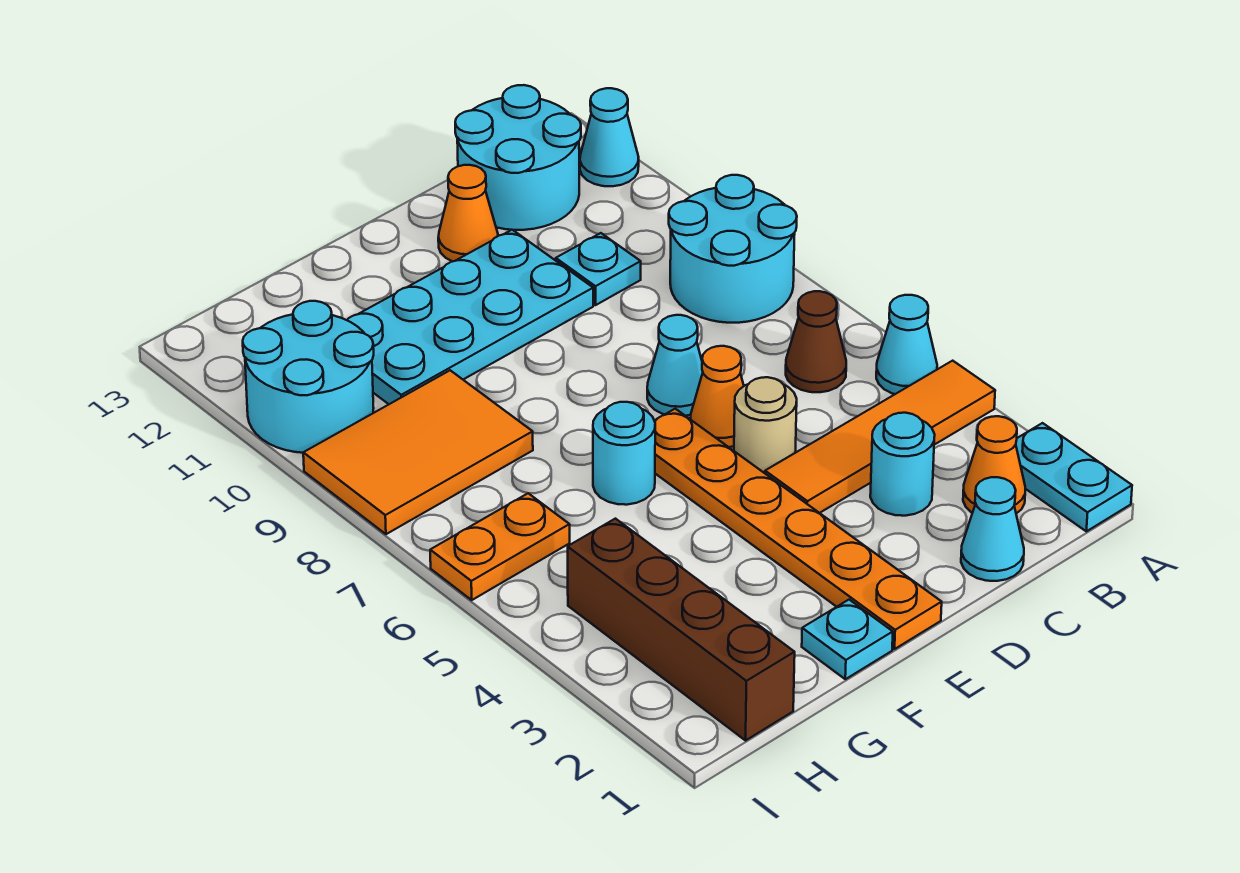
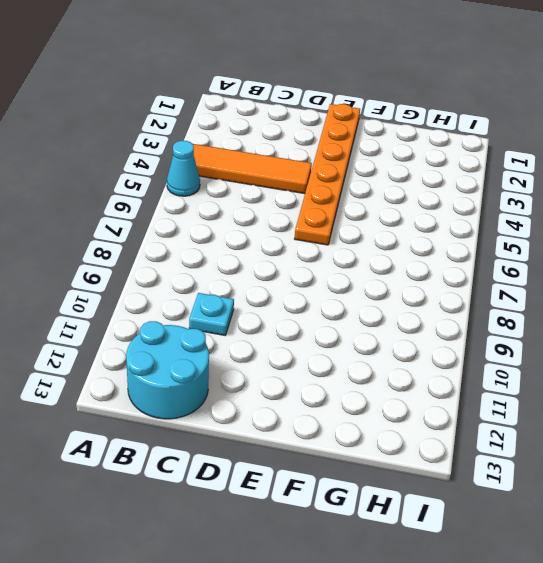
none -> cyan plate A1:A2 level 1
none -> cyan round brick A8:B9 level 1
none -> cyan cone A12 level 1

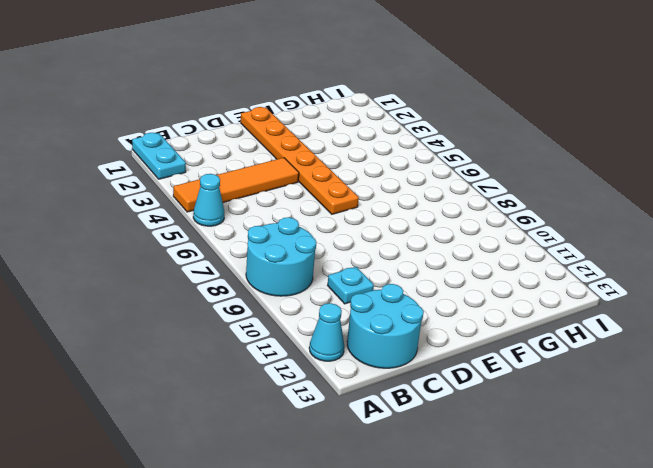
none -> orange cone B2 level 1
none -> brown cone B6 level 1
none -> cyan cone C1 level 1

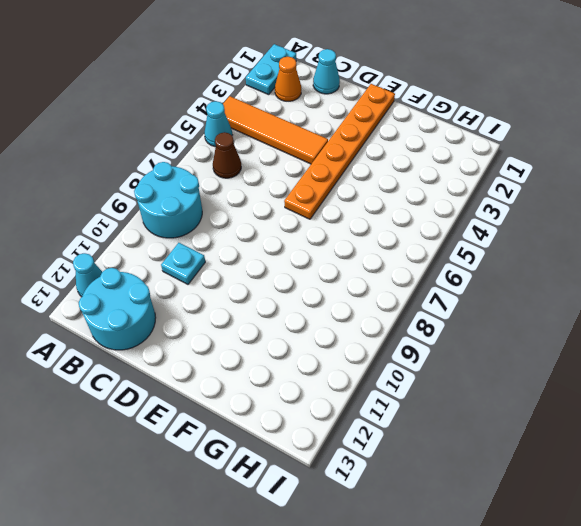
none -> cyan round brick C3 level 1
none -> tan round brick D5 level 1
none -> orange cone D6 level 1

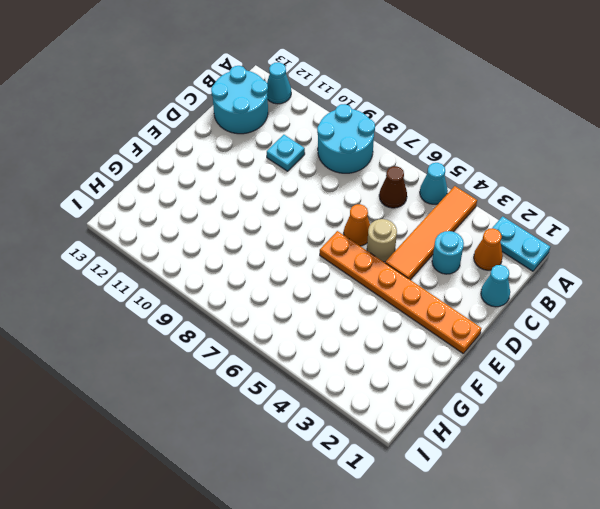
none -> cyan cone D7 level 1
none -> cyan plate D10:G11 level 1
none -> orange cone D12 level 1

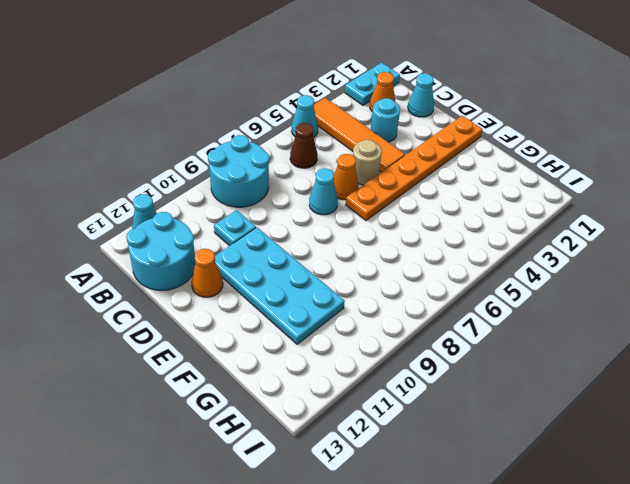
none -> cyan plate F1 level 1
none -> cyan round brick F6 level 1
none -> orange tile G8:I9 level 1

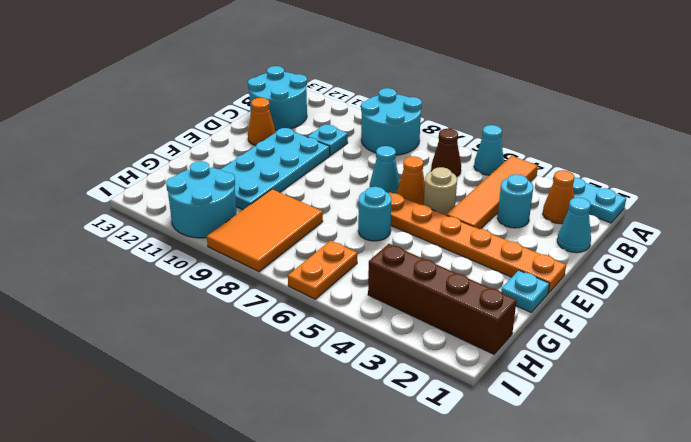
none -> cyan cone A12 level 1

